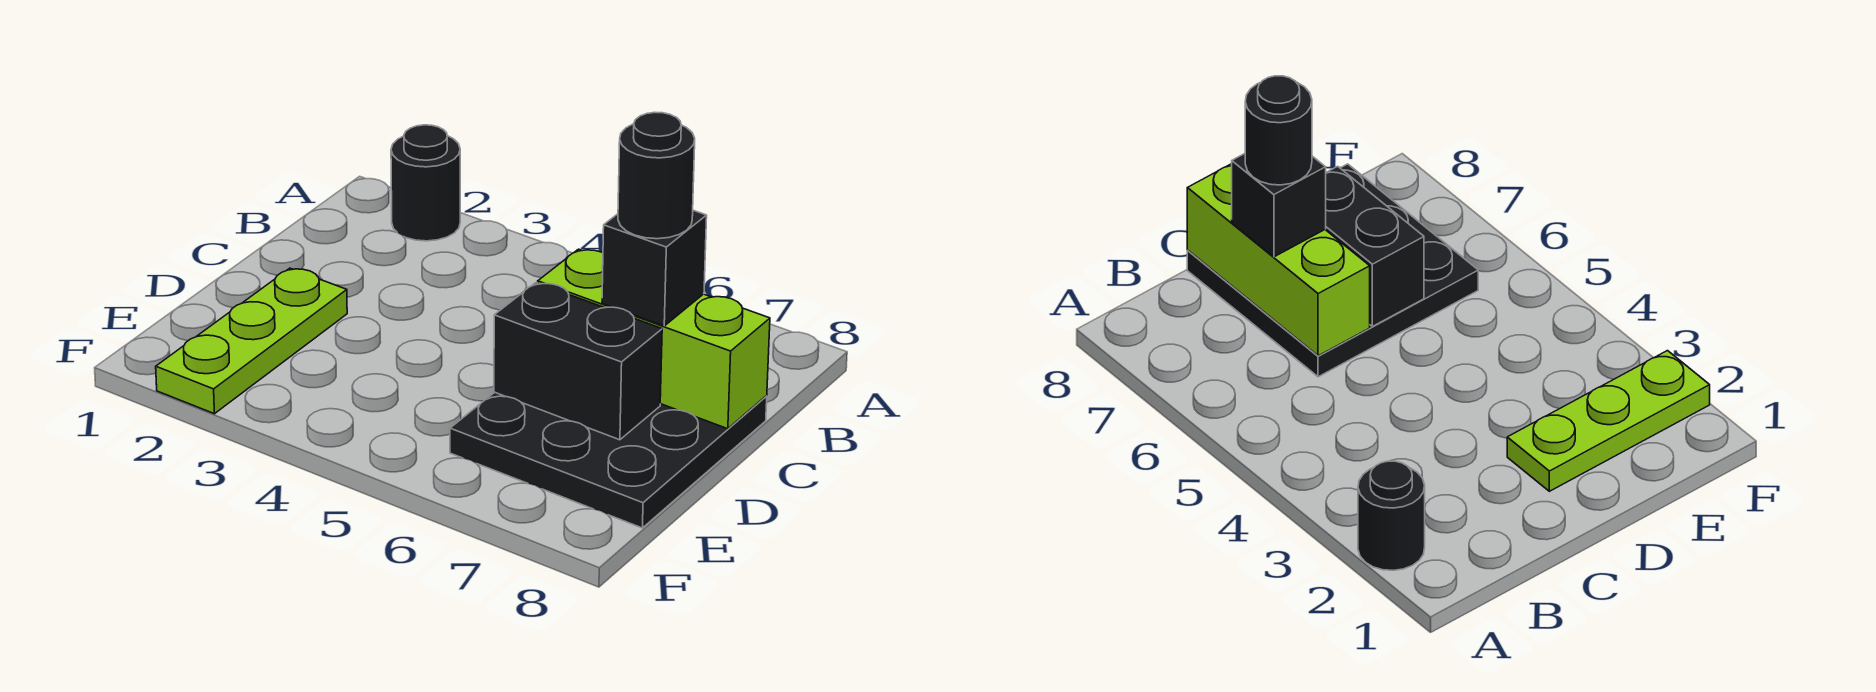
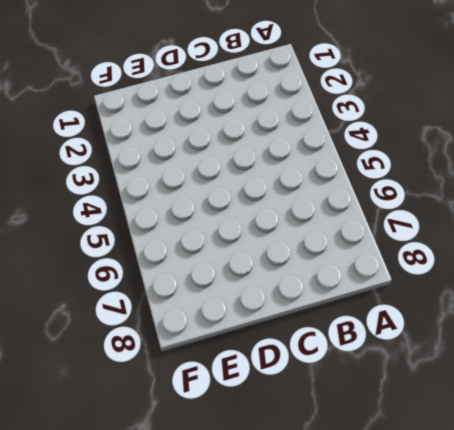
none -> black round brick A2 level 1
none -> black plate C6:E8 level 1

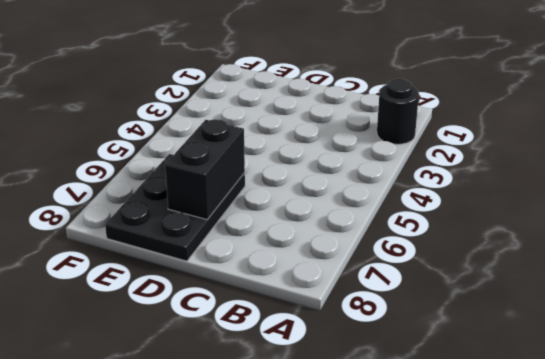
black plate D6:E8 level 1 -> black plate C6:E8 level 1
none -> lime plate D2:F2 level 1
none -> lime brick C6:C8 level 2

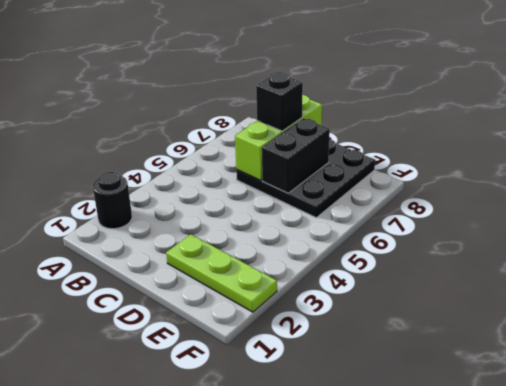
none -> black round brick C7 level 4

